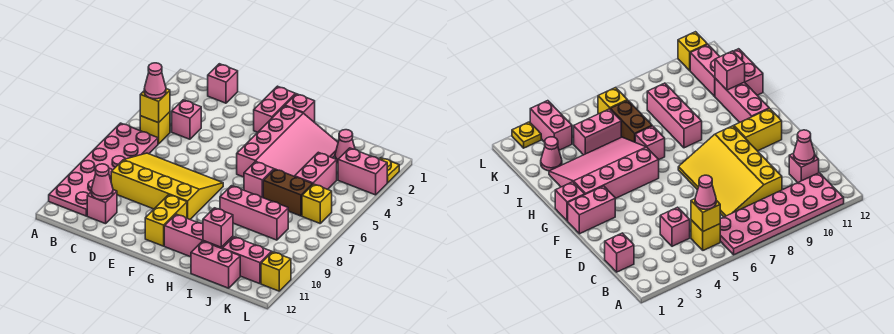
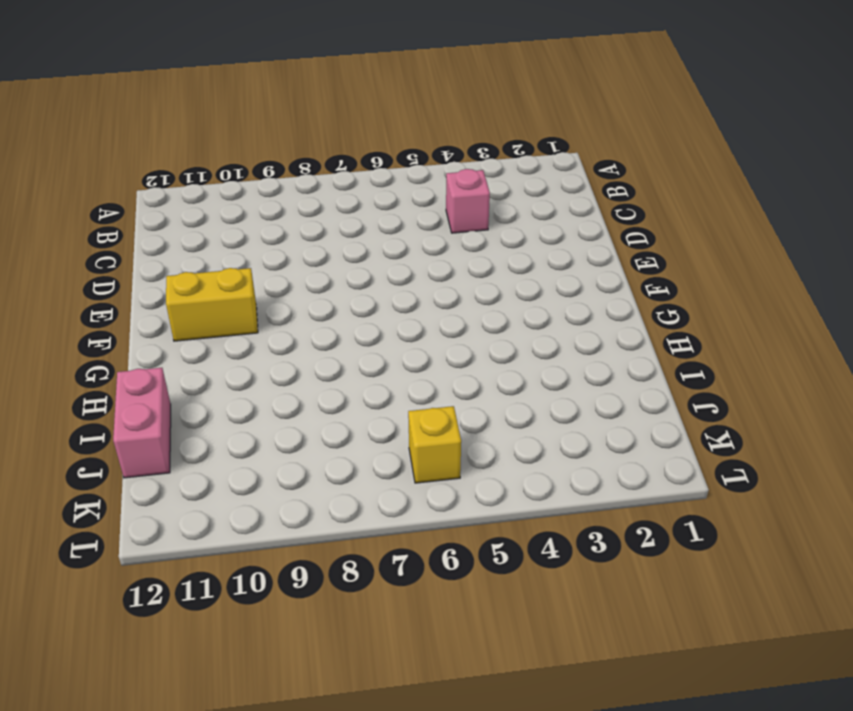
none -> pink plate A6:B11 level 1
none -> yellow brick B5 level 1
none -> pink brick C1 level 1

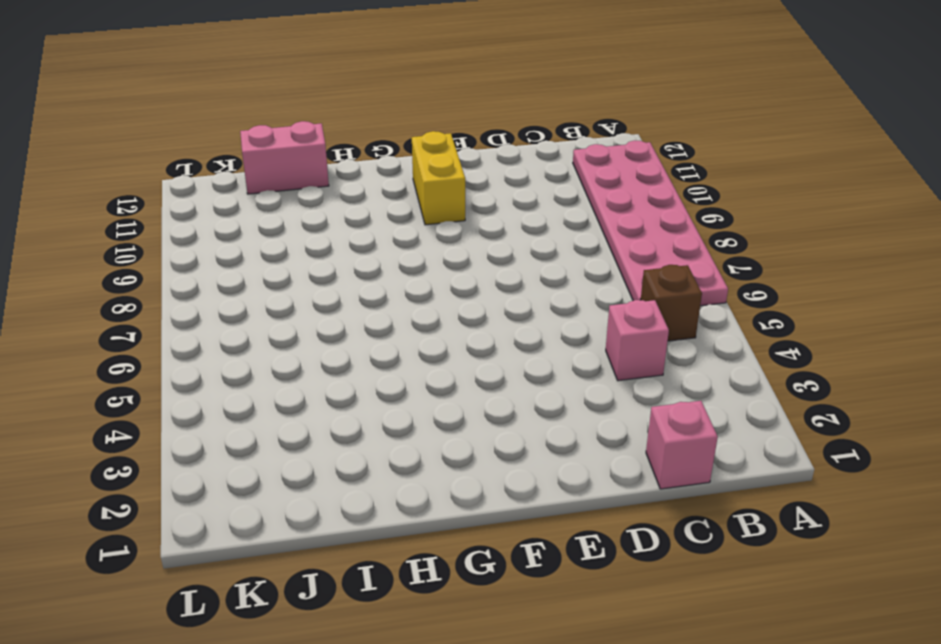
brown brick B5 level 1 -> yellow brick B5 level 1
none -> yellow slope C7:F9 level 1 top 9
none -> pink brick C11 level 1
none -> pink brick F1:F2 level 1

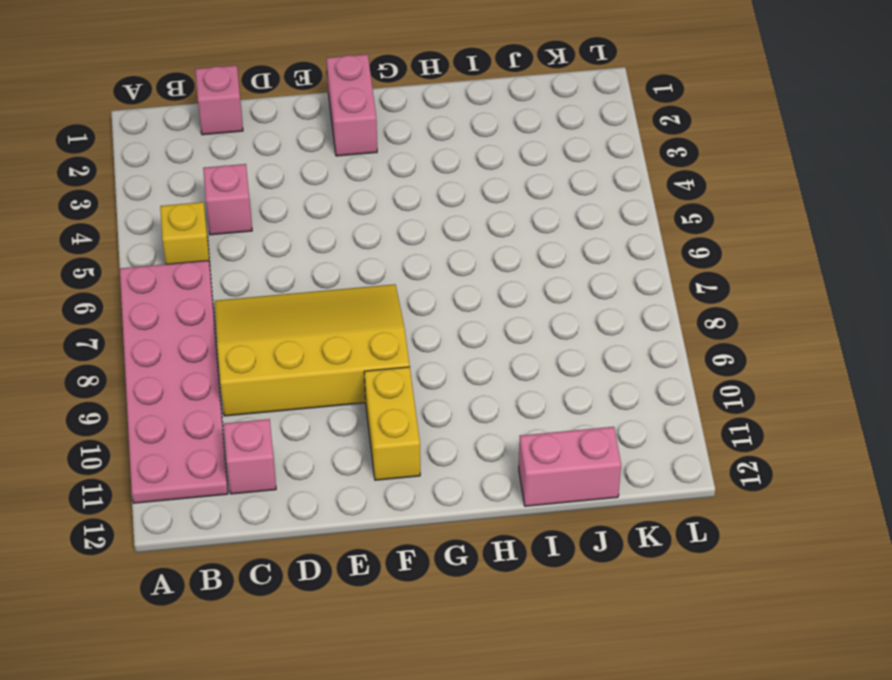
none -> pink brick G1 level 1
none -> pink slope G2:I5 level 1 top G
none -> pink brick G11:I11 level 1

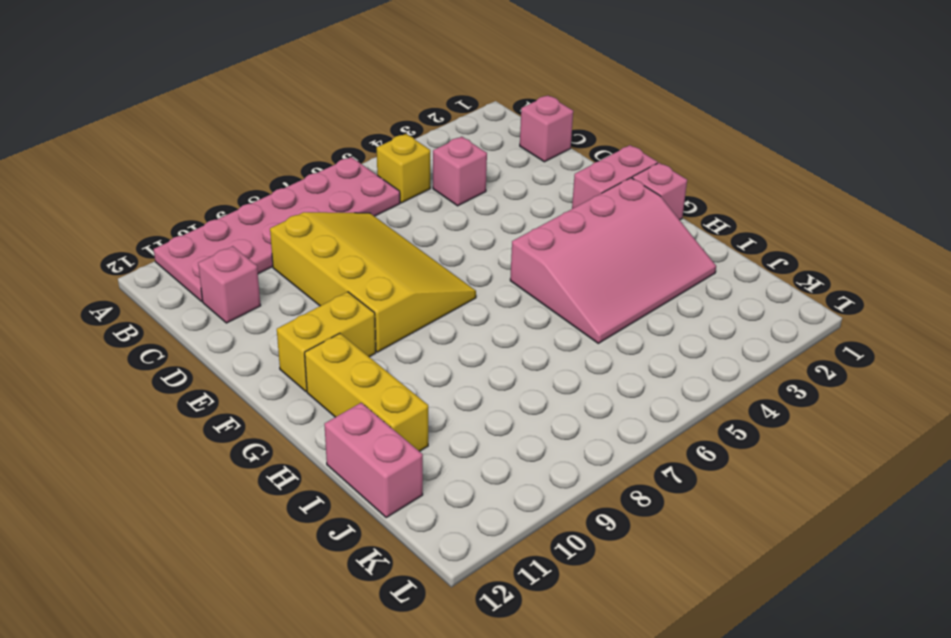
yellow brick G11:I11 level 1 -> pink brick G11:I11 level 1
none -> pink brick H6 level 1
none -> pink brick H8:J8 level 1
none -> brown brick I6:J6 level 1

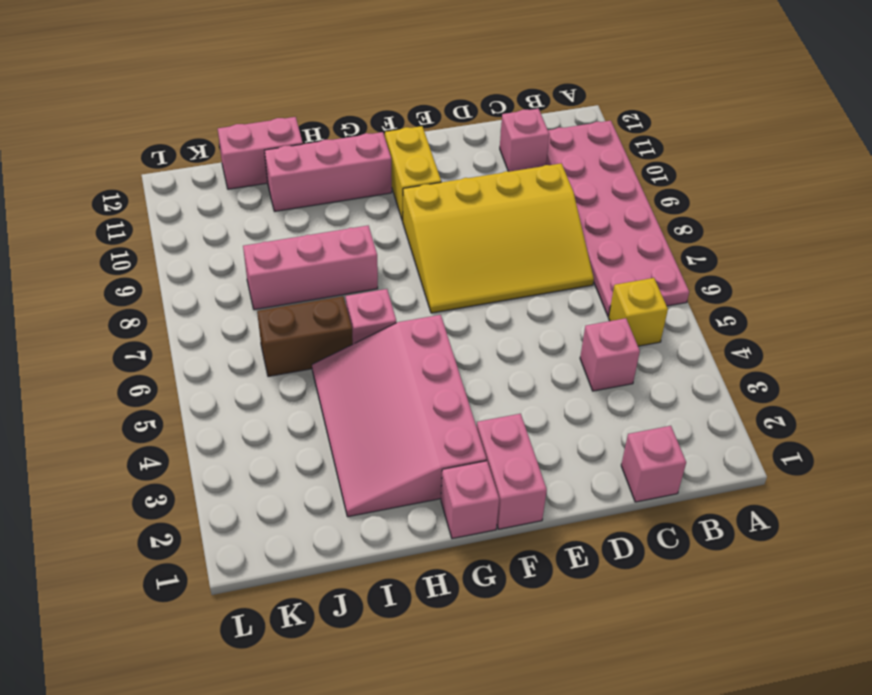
none -> pink cone J2 level 1
none -> pink brick J4:J5 level 1
none -> pink brick J11:K11 level 1

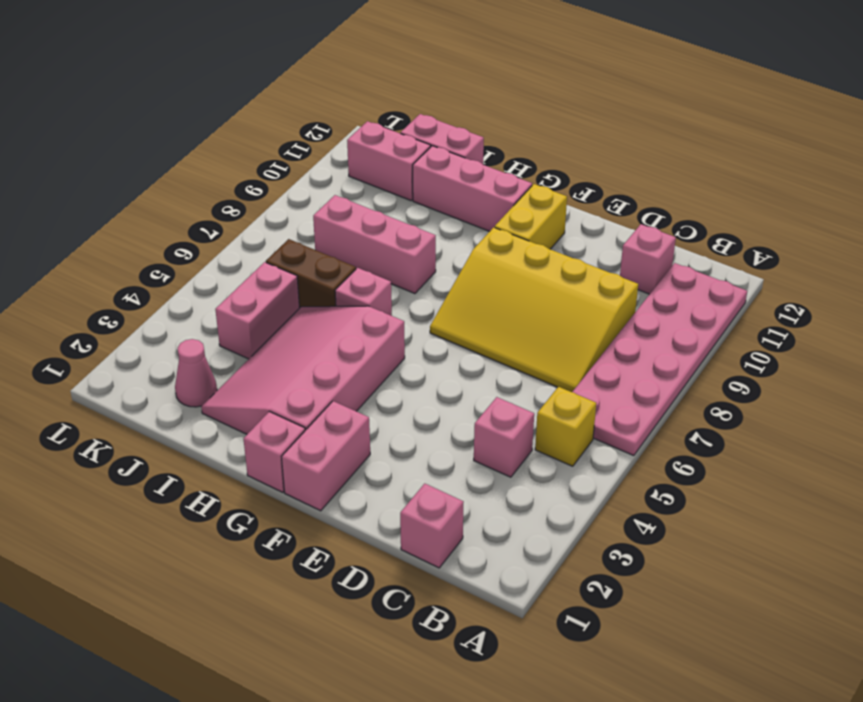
none -> pink brick K3:L3 level 1
none -> yellow brick K6 level 1
none -> yellow plate L2 level 1

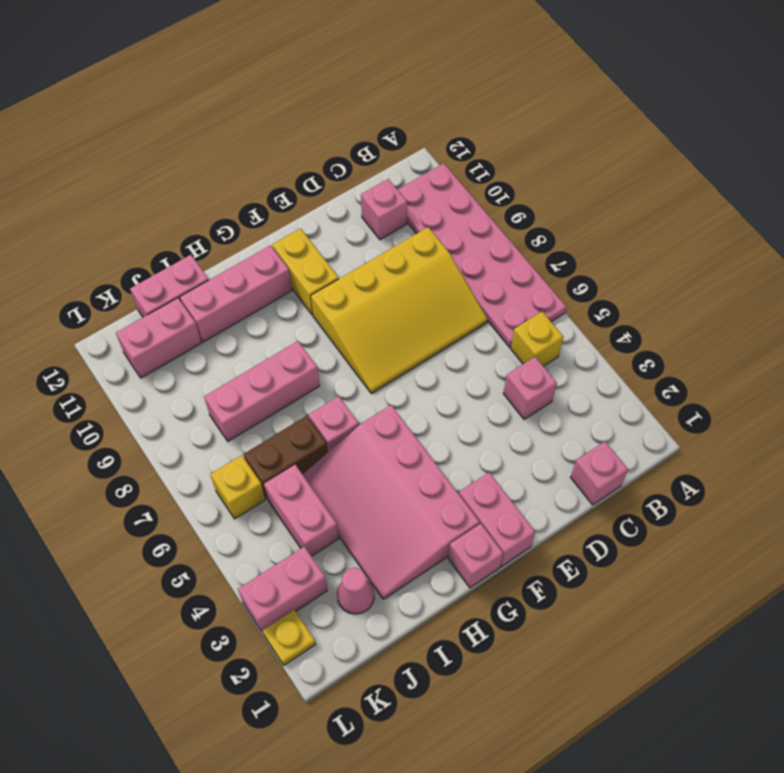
none -> yellow brick L11 level 1
none -> yellow brick B5 level 2
none -> pink cone C11 level 2

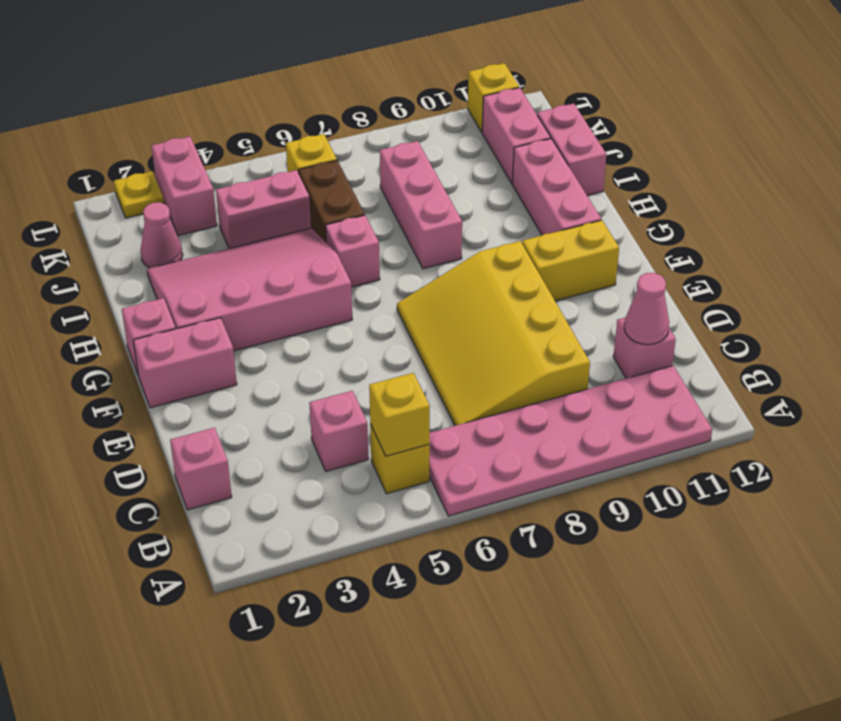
none -> pink brick I11 level 2
none -> pink cone B5 level 3

